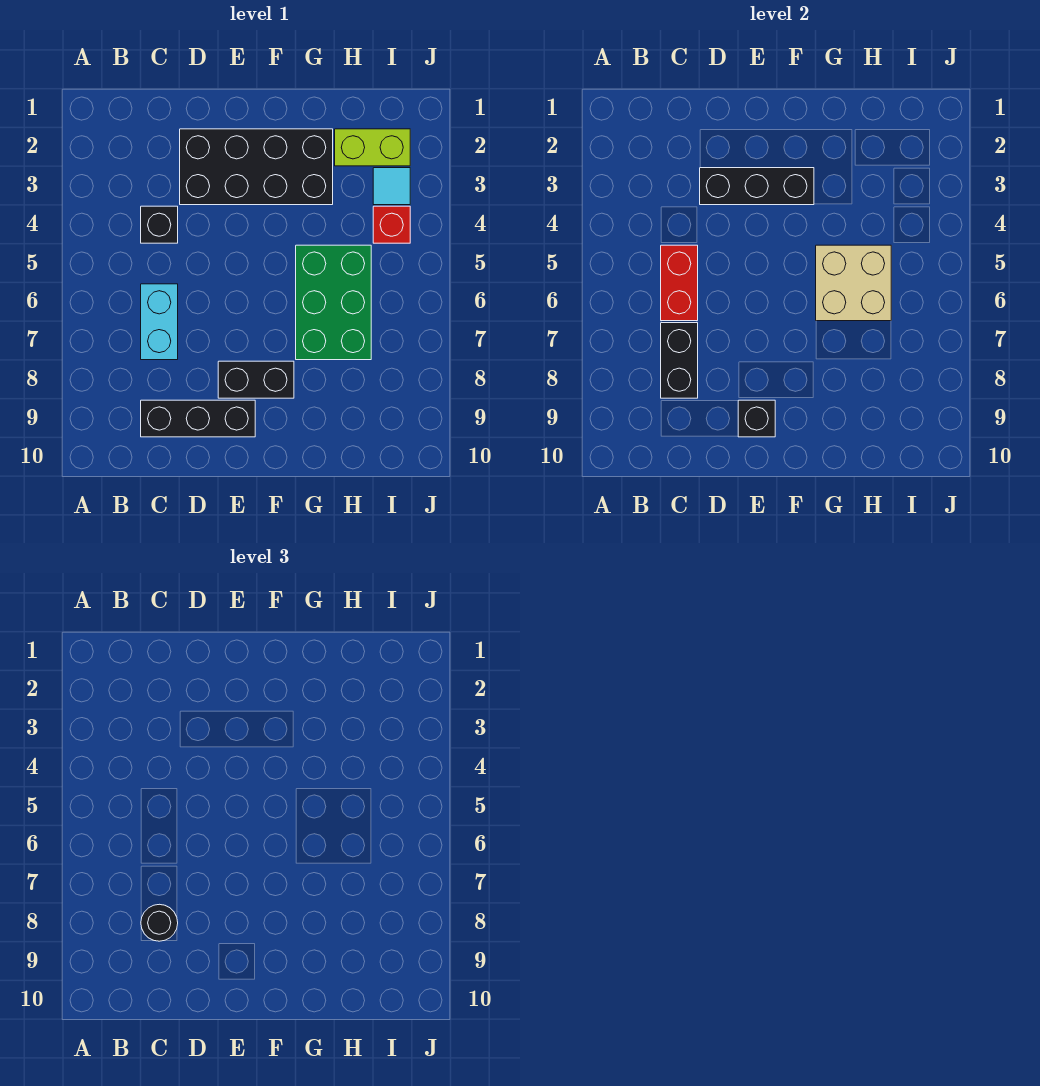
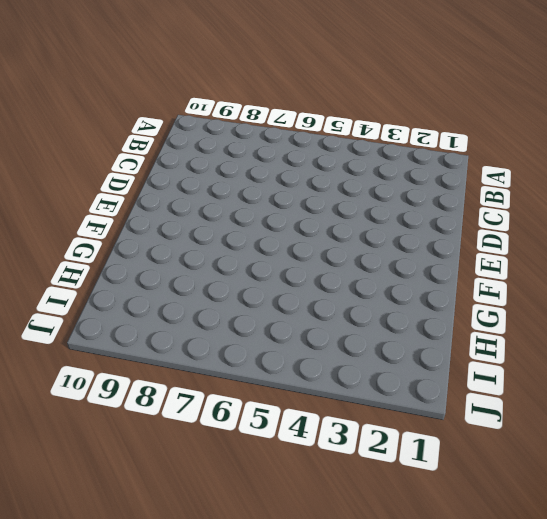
none -> black brick C4 level 1
none -> cyan brick C6:C7 level 1
none -> black brick C9:E9 level 1

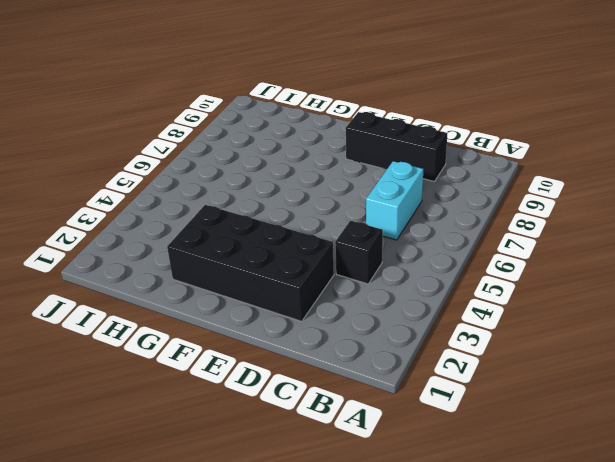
none -> black brick E8:F8 level 1
none -> green brick G5:H7 level 1
none -> lime brick H2:I2 level 1

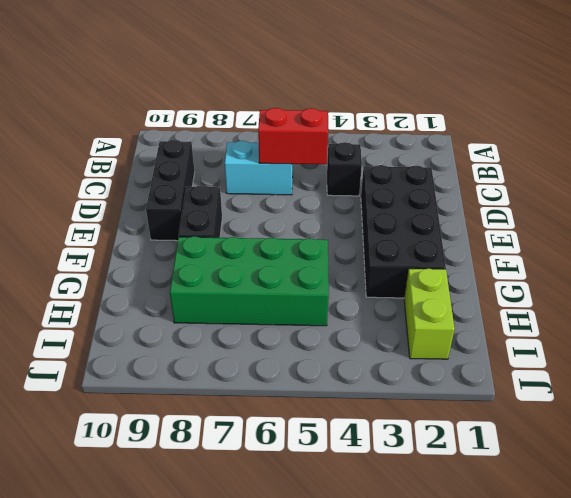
green brick G5:H8 level 1 -> green brick G5:H7 level 1
none -> cyan tile I3 level 1
none -> red brick I4 level 1
none -> black brick C7:C8 level 2

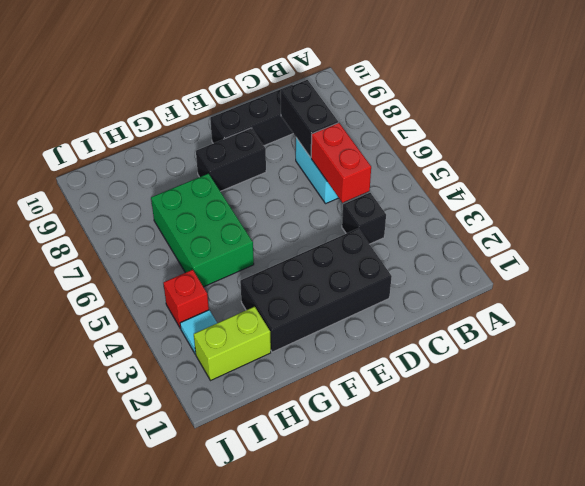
none -> black brick D3:F3 level 2
none -> black brick E9 level 2
none -> tan brick G5:H6 level 2

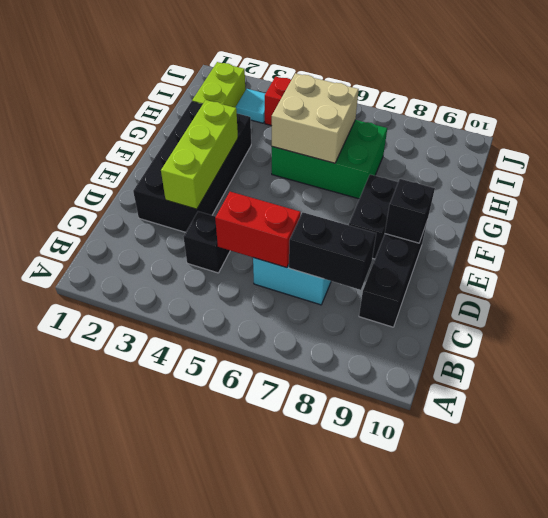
lime brick D3:F3 level 2 -> black brick D3:F3 level 2
none -> black round brick C8 level 3

